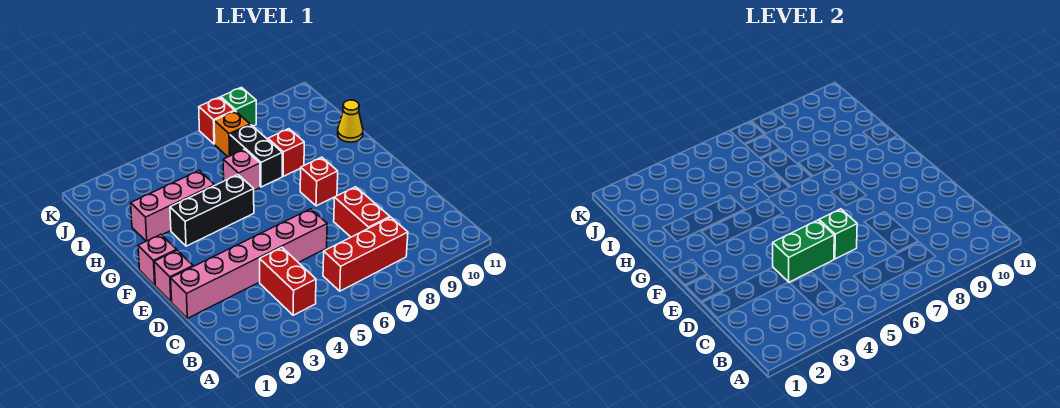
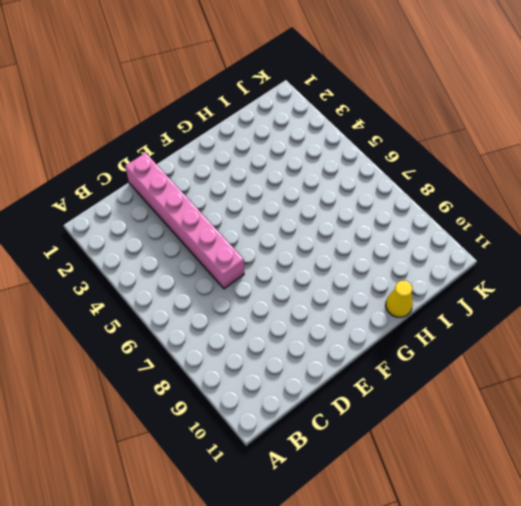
none -> red brick B4:C4 level 1
none -> red brick B6:B8 level 1
none -> red brick C8:D8 level 1

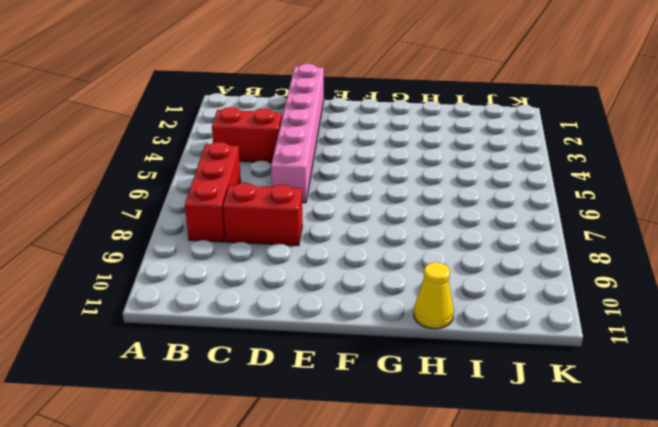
none -> pink brick E1 level 1
none -> pink brick F1 level 1
none -> red brick F8 level 1

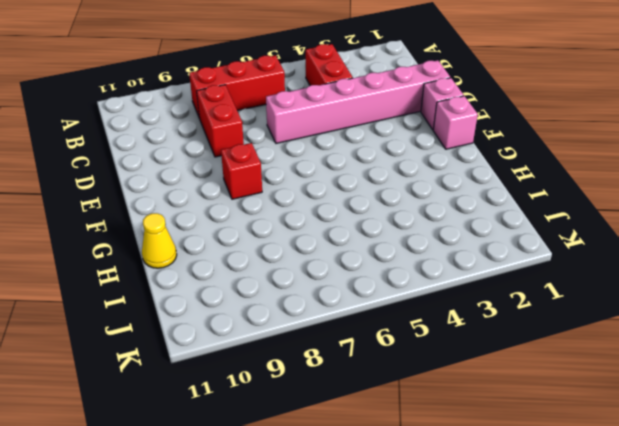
none -> black brick G3:G5 level 1
none -> pink brick H2:H4 level 1
none -> pink brick H6 level 1

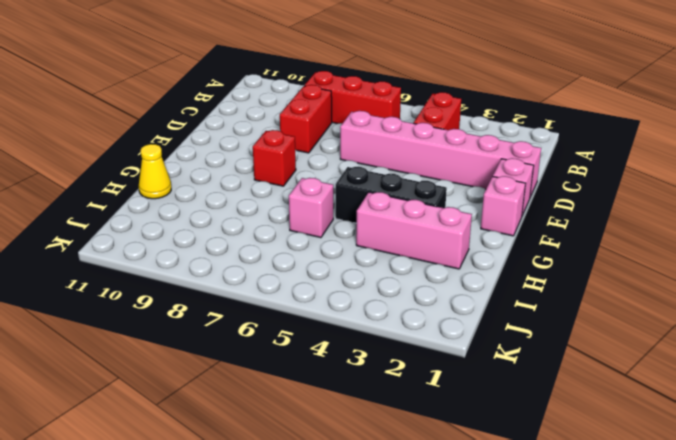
none -> black brick H7:I7 level 1
none -> red brick H8 level 1
none -> orange brick J7 level 1

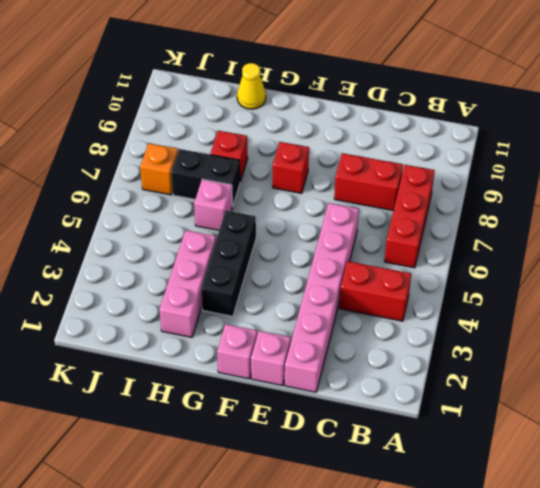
none -> red brick K7 level 1
none -> green brick K8 level 1
none -> green brick D4:D5 level 2

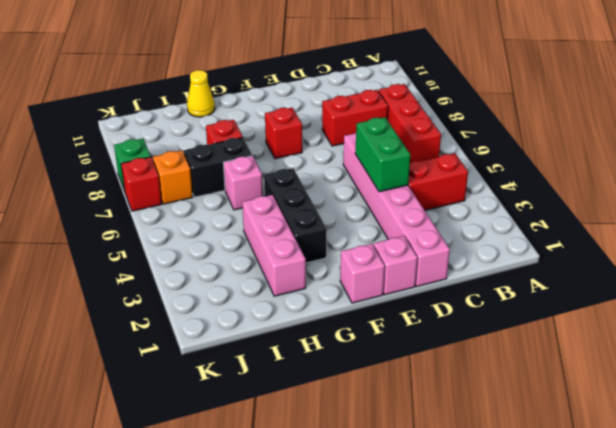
none -> green brick D6 level 2

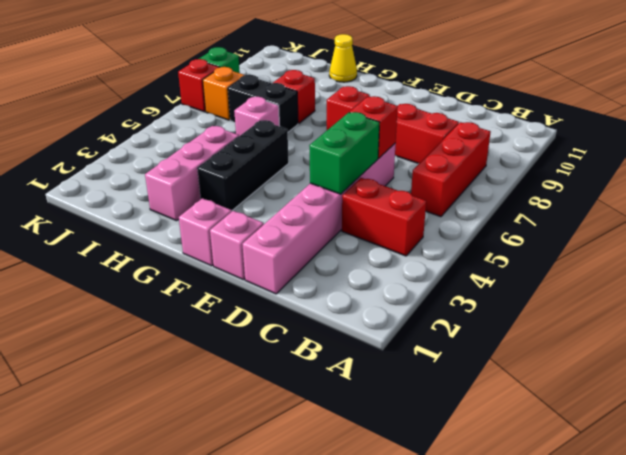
red brick D6 level 2 -> green brick D6 level 2

